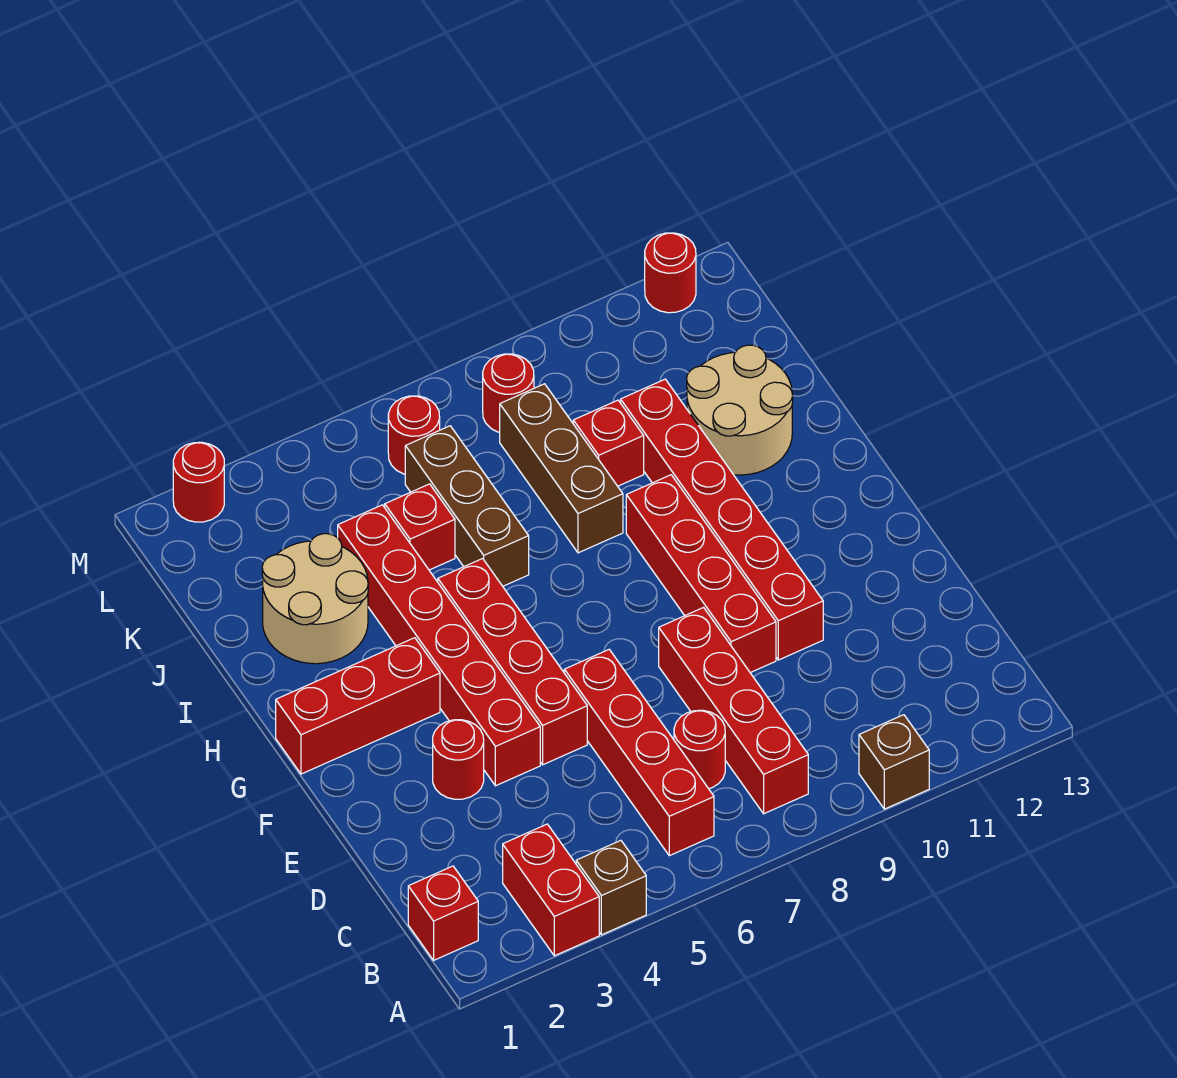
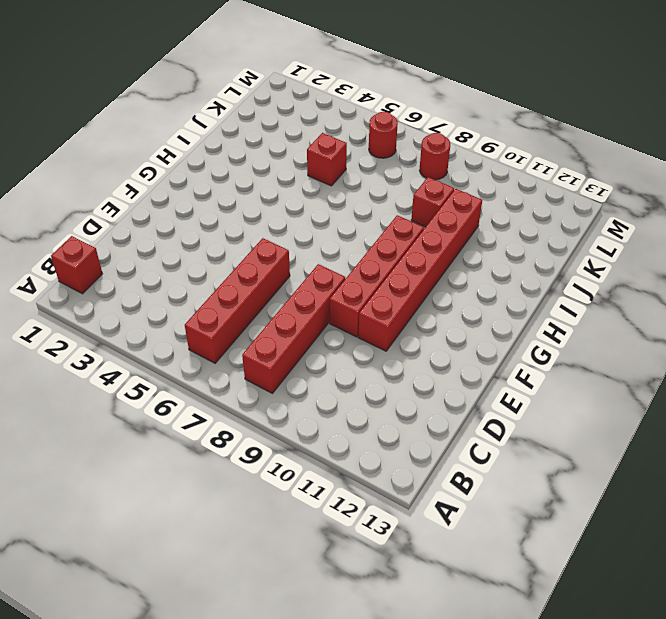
none -> red brick A3:B3 level 1
none -> brown brick A4 level 1
none -> brown brick A10 level 1

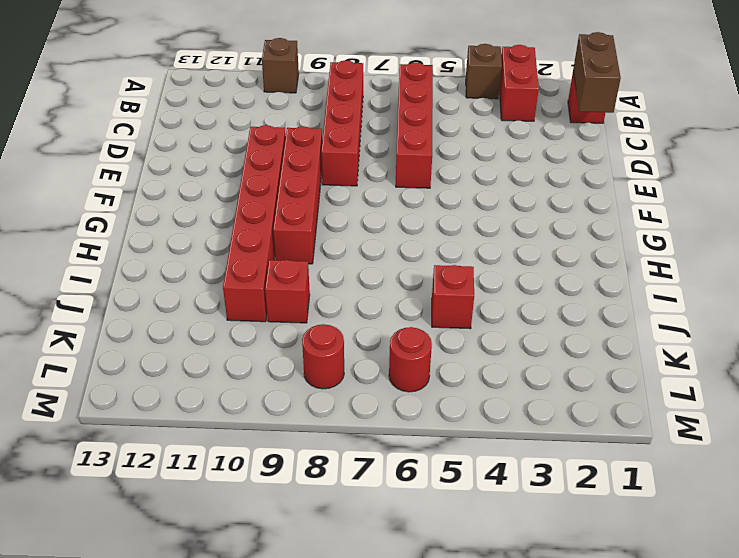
brown brick B1:C1 level 2 -> none
none -> red round brick C7 level 1
none -> red round brick E3 level 1
none -> red brick E4:J4 level 1

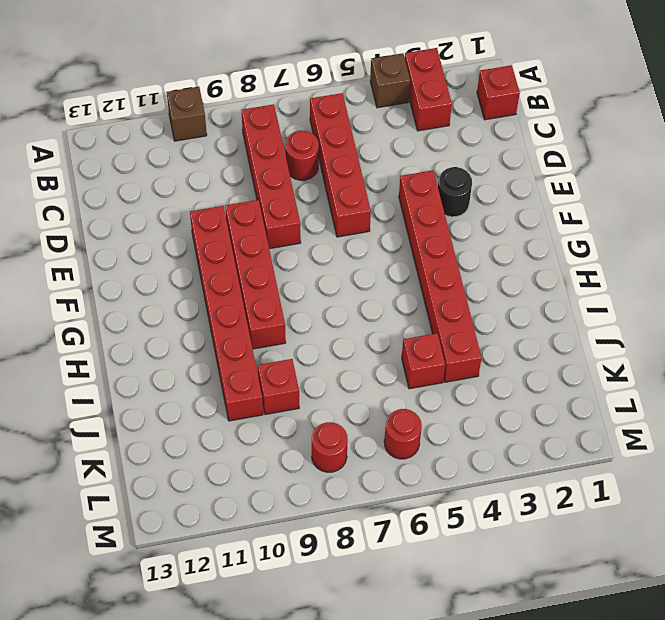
black round brick E3 level 1 -> red round brick E3 level 1
none -> red brick E5:H5 level 1
none -> red brick G1:G3 level 1
none -> tan round brick I2:J3 level 1

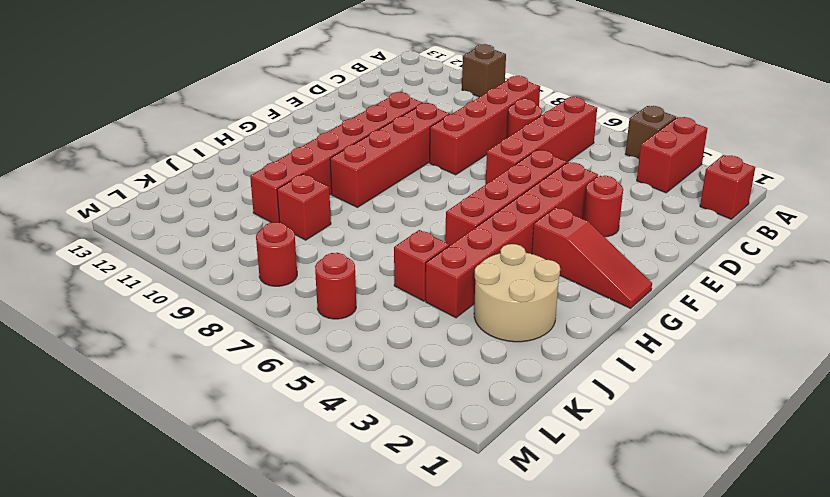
red slope G1:G3 level 1 top 3 -> red brick G1:G3 level 1
none -> brown brick I6:K6 level 1
none -> brown brick I8:K8 level 1
none -> tan round brick I11:J12 level 1

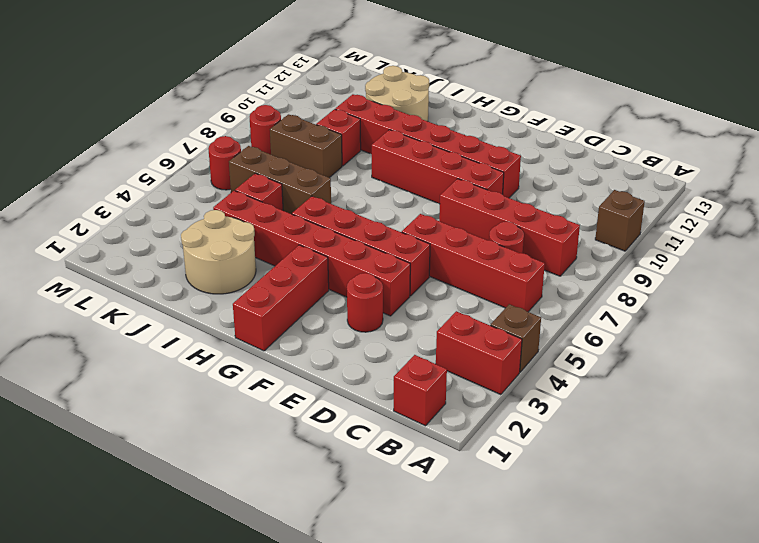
brown brick J8:K8 level 1 -> brown brick I8:K8 level 1
none -> red round brick M2 level 1
none -> red round brick M12 level 1

